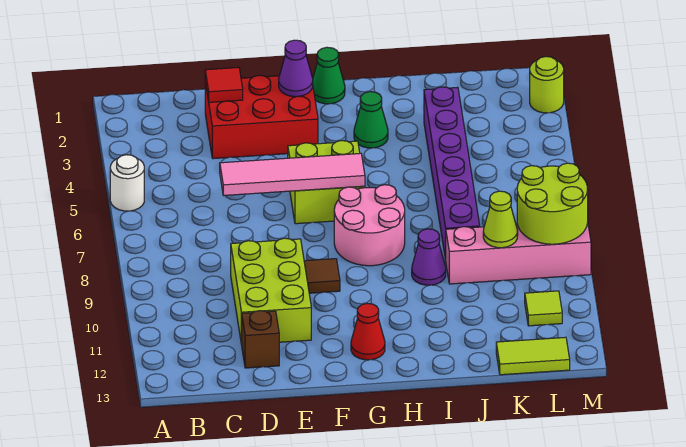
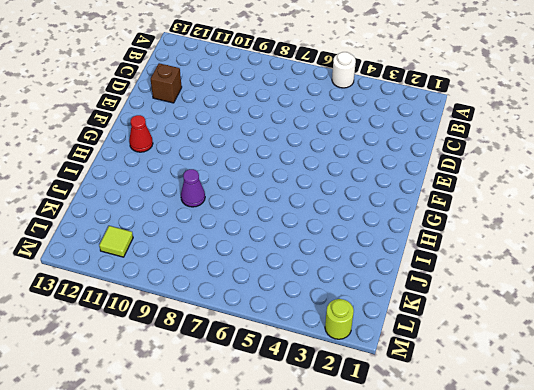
none -> red brick D2:F3 level 1
none -> lime brick D9:E11 level 1
none -> lime brick F5:G6 level 1

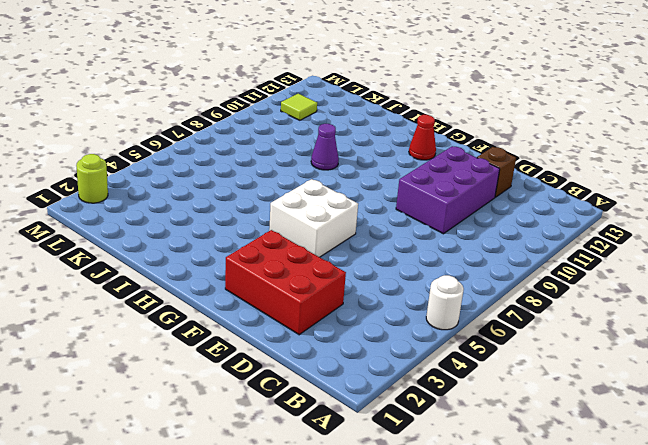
purple brick D9:E11 level 1 -> lime brick D9:E11 level 1
white brick F5:G6 level 1 -> lime brick F5:G6 level 1
none -> brown tile F9 level 1
none -> green cone G1 level 1
none -> pink round brick G7:H8 level 1

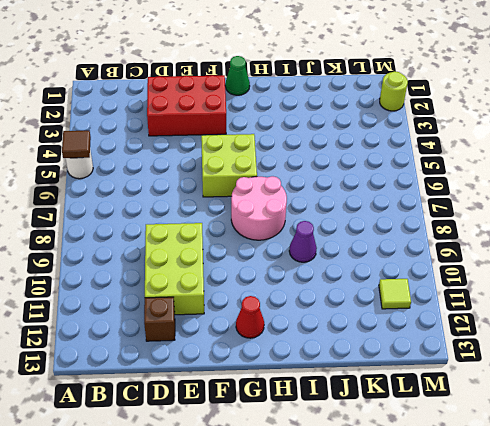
brown tile A5 level 2 -> brown tile F9 level 1
none -> green cone H3 level 1
none -> purple brick J3:J8 level 1
none -> pink brick J9:M9 level 1

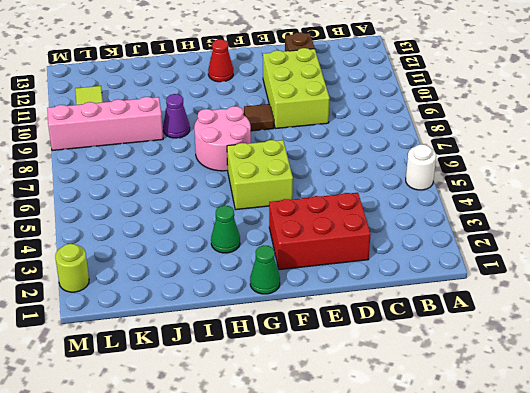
none -> purple brick J3:J8 level 1
none -> lime tile K13:L13 level 1
none -> red tile D2 level 2

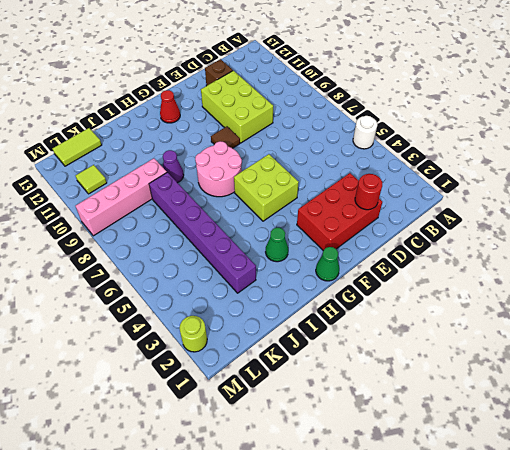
red round brick D2 level 2 -> red tile D2 level 2
none -> pink tile D6:G6 level 2
none -> purple cone F2 level 2
none -> lime cone K9 level 2

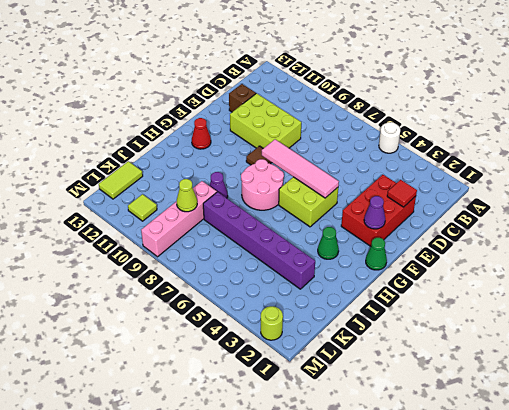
pink tile F5:F8 level 2 -> pink tile D6:G6 level 2
none -> lime round brick L8:M9 level 2

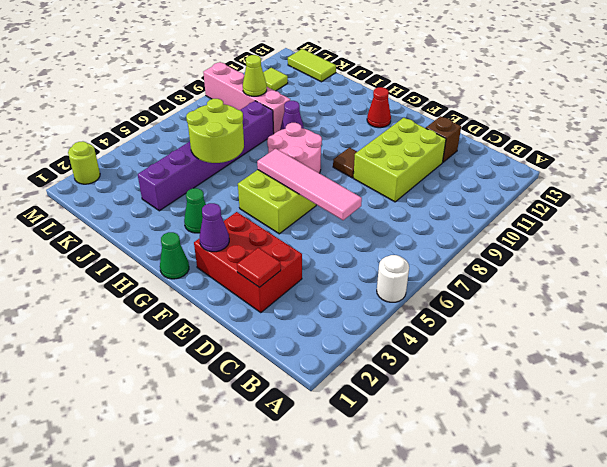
lime round brick I5:J6 level 2 -> lime round brick L8:M9 level 2

